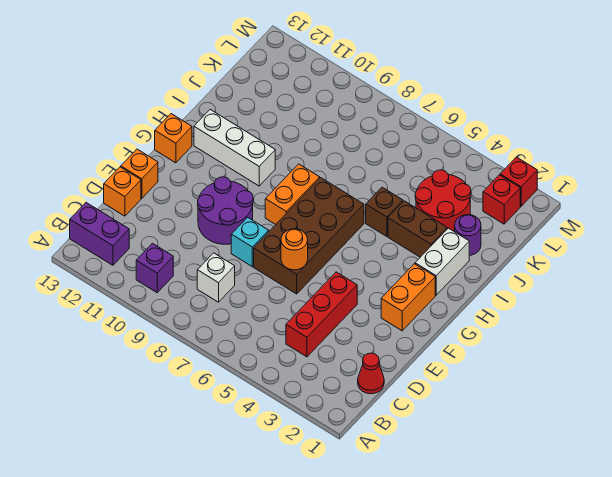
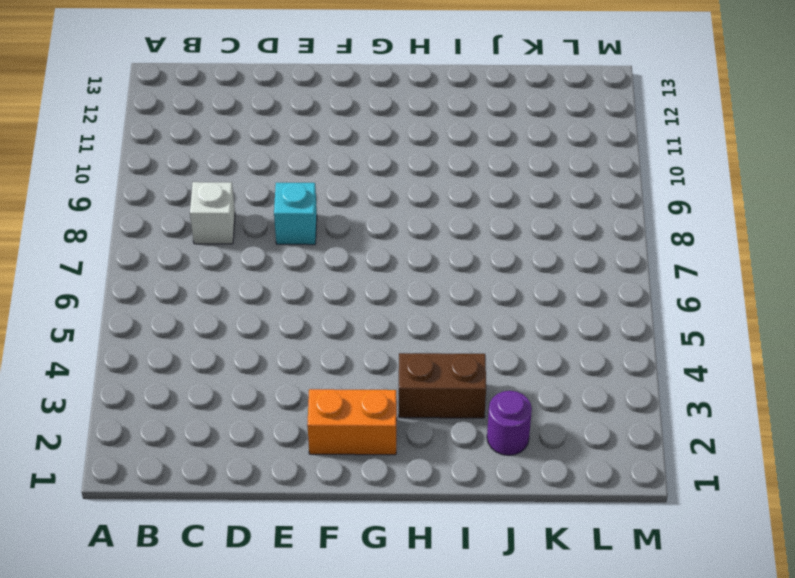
brown brick H3:I3 level 1 -> brown brick I3:I4 level 1
none -> purple brick B10 level 1
none -> purple brick B12:B13 level 1
none -> red cone C1 level 1

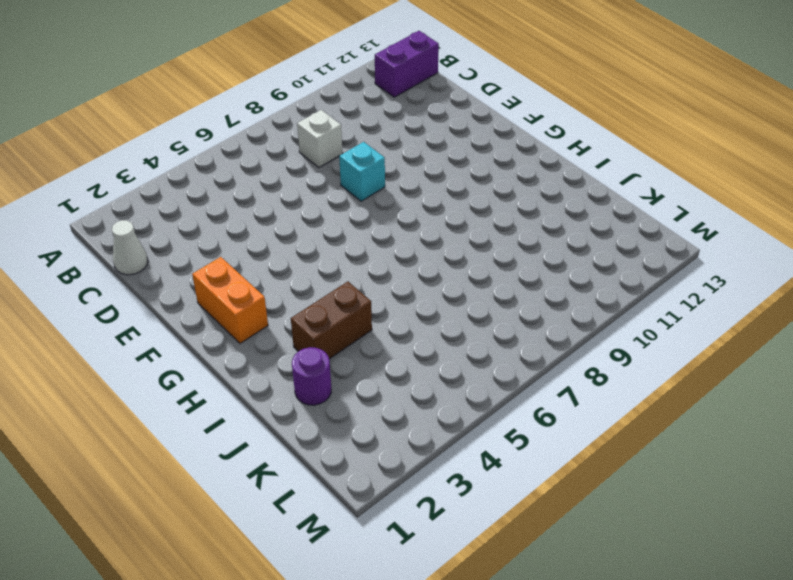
white cone C1 level 1 -> red cone C1 level 1
none -> purple brick B10 level 1
none -> red brick C4:E4 level 1
none -> orange brick D13 level 1

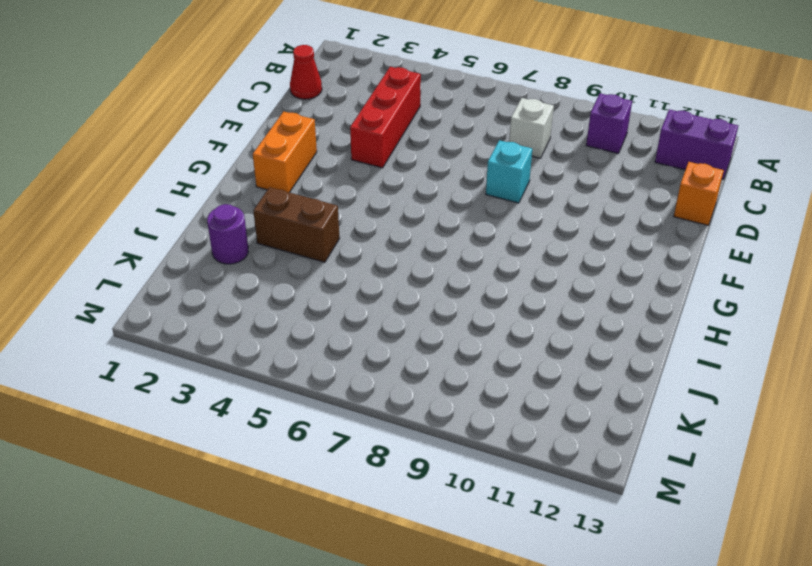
none -> brown brick E6:H7 level 1
none -> purple round brick E9:F10 level 1
none -> orange brick E13 level 1

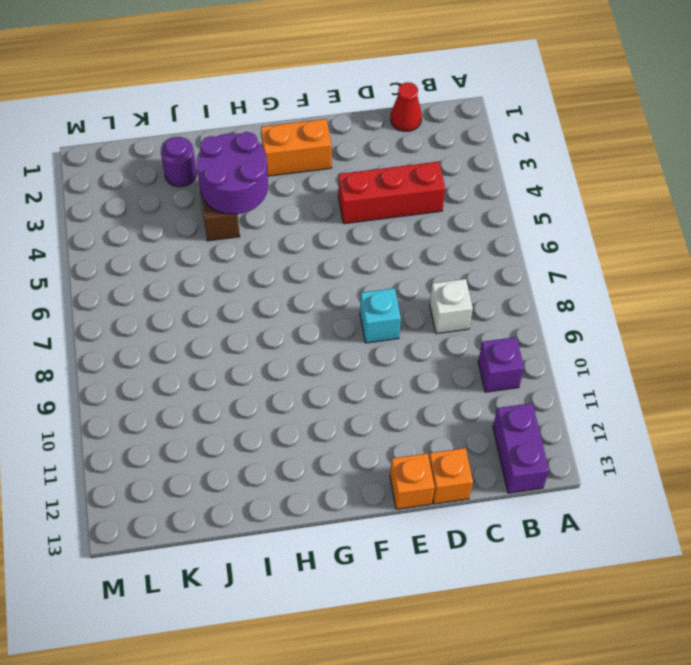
purple round brick H3:I4 level 2 -> purple round brick E9:F10 level 1
none -> brown brick E6:H7 level 1
none -> orange brick G8:H8 level 1
none -> orange brick G13 level 1

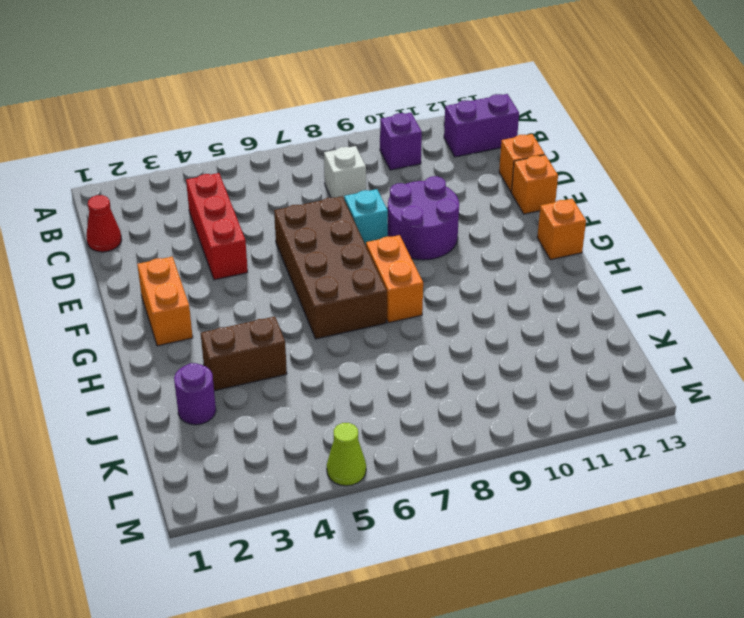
lime cone M5 level 1 -> none
none -> white brick H2:I2 level 1
none -> white brick H10:H12 level 1
none -> brown brick I5 level 1

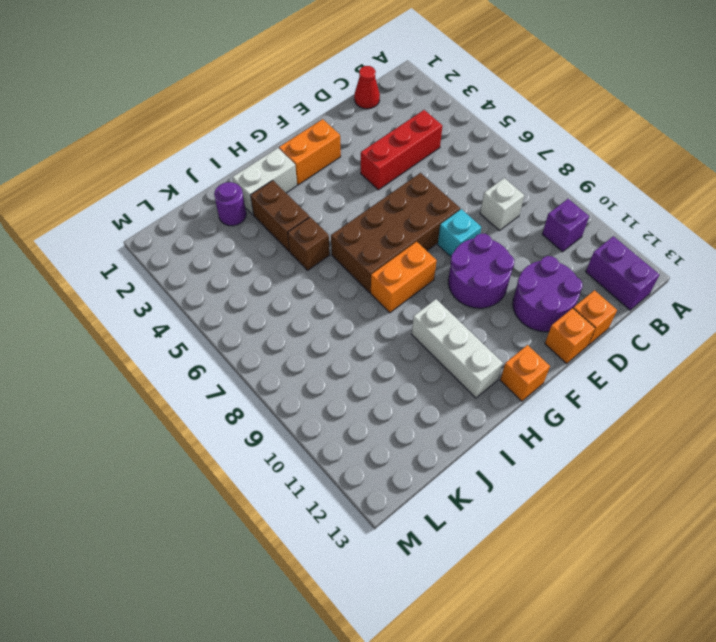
purple round brick D11:E12 level 1 -> none
none -> red round brick J3:K4 level 1
none -> red brick L2 level 1
none -> red brick M2 level 1

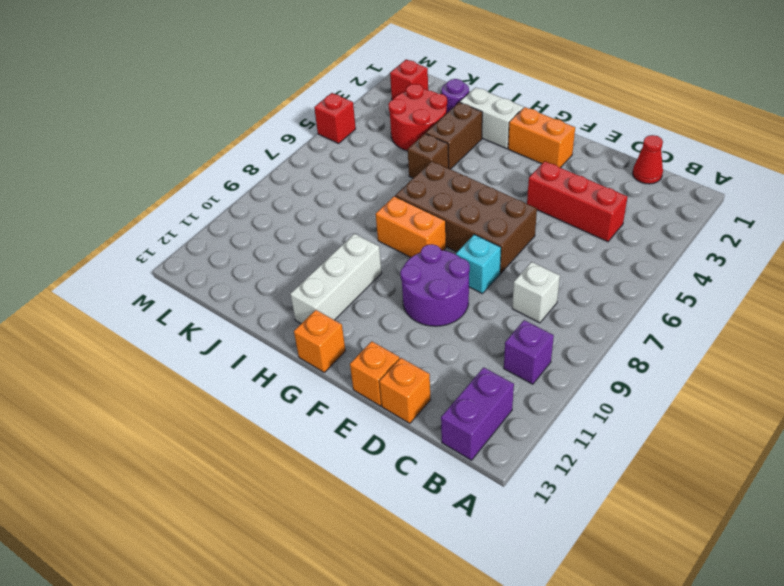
red brick M5 level 1 -> red brick M2 level 1
none -> orange round brick E6 level 2

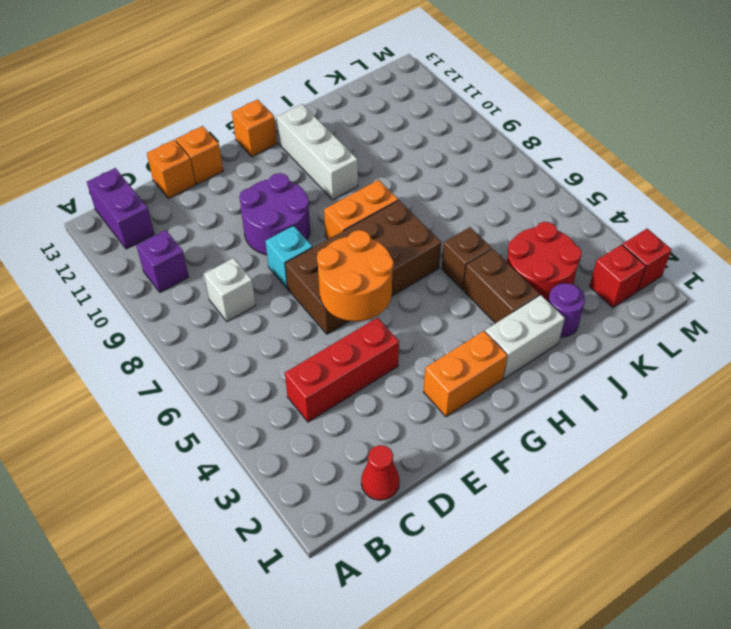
orange round brick E5:F6 level 2 -> orange round brick E6 level 2

